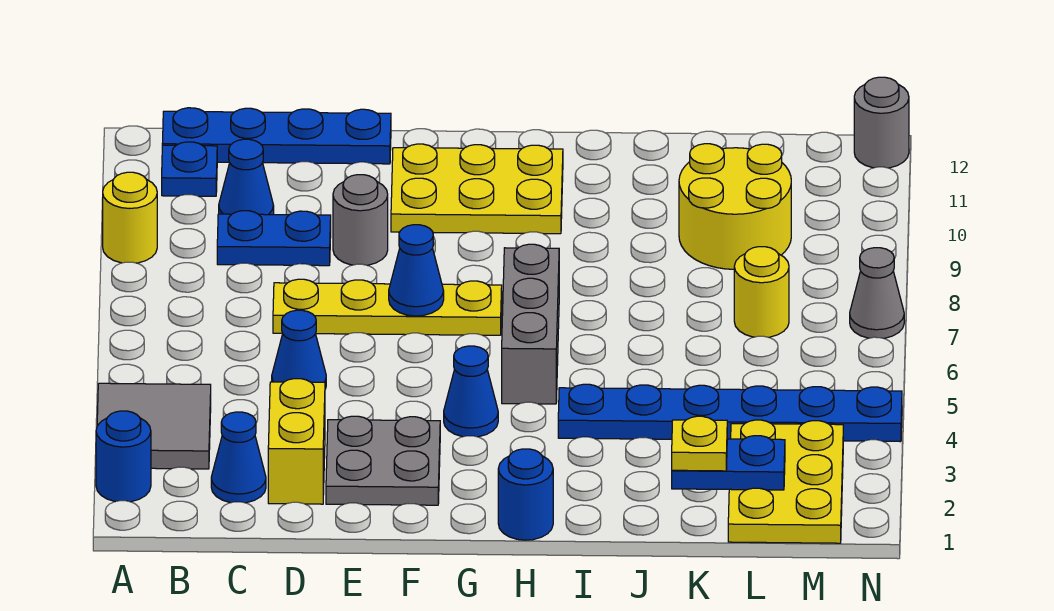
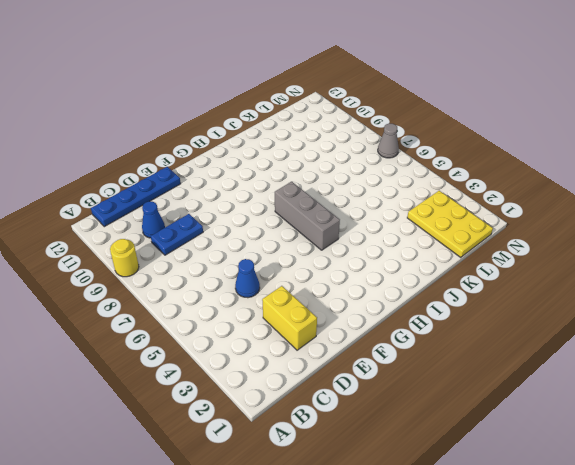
none -> blue round brick A2 level 1
none -> grey tile A3:B4 level 1
none -> blue plate B11 level 1

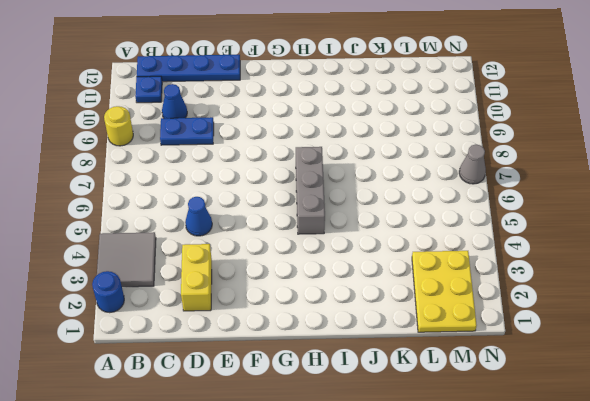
none -> blue cone C2 level 1
none -> yellow plate D7:G7 level 1
none -> grey plate E2:F3 level 1

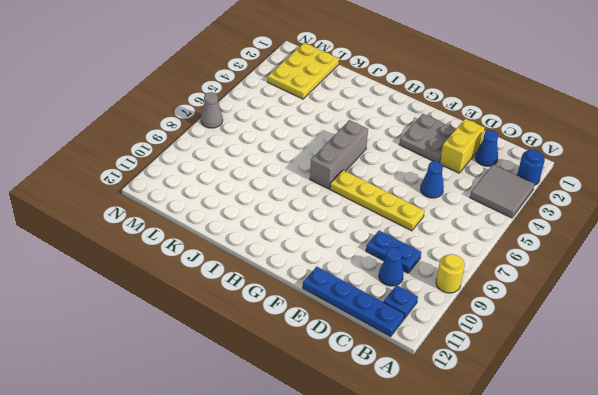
none -> grey round brick E9 level 1
none -> yellow plate F10:H11 level 1
none -> blue cone G4 level 1

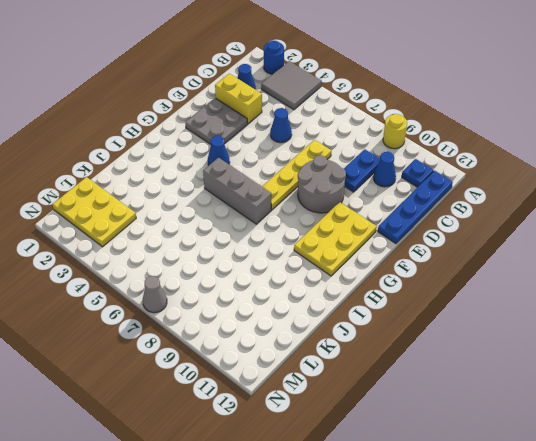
grey round brick E8:F9 level 1 -> grey round brick E9 level 1
none -> blue round brick H1 level 1
none -> blue plate I4:N4 level 1
none -> yellow round brick K9:L10 level 1

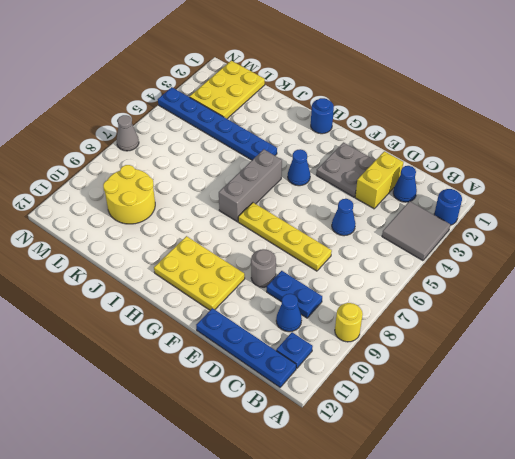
none -> yellow round brick L7 level 1
none -> grey round brick N12 level 1
none -> blue cone F7 level 2

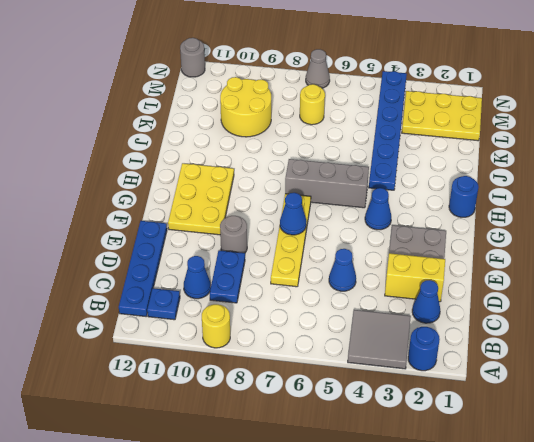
none -> blue plate K2:L2 level 2
none -> yellow plate K2 level 3

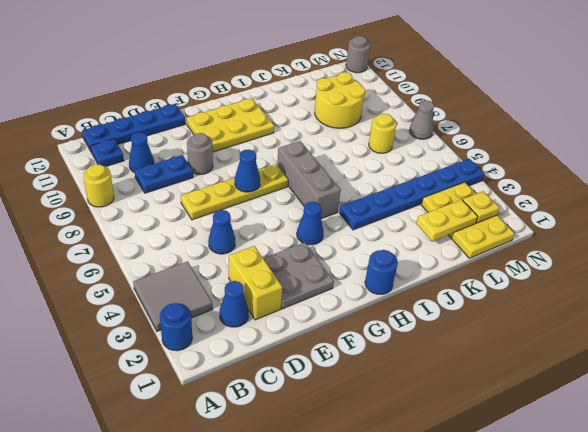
yellow plate K2:L2 level 2 -> blue plate K2:L2 level 2
yellow plate M2 level 2 -> yellow plate K2 level 3

